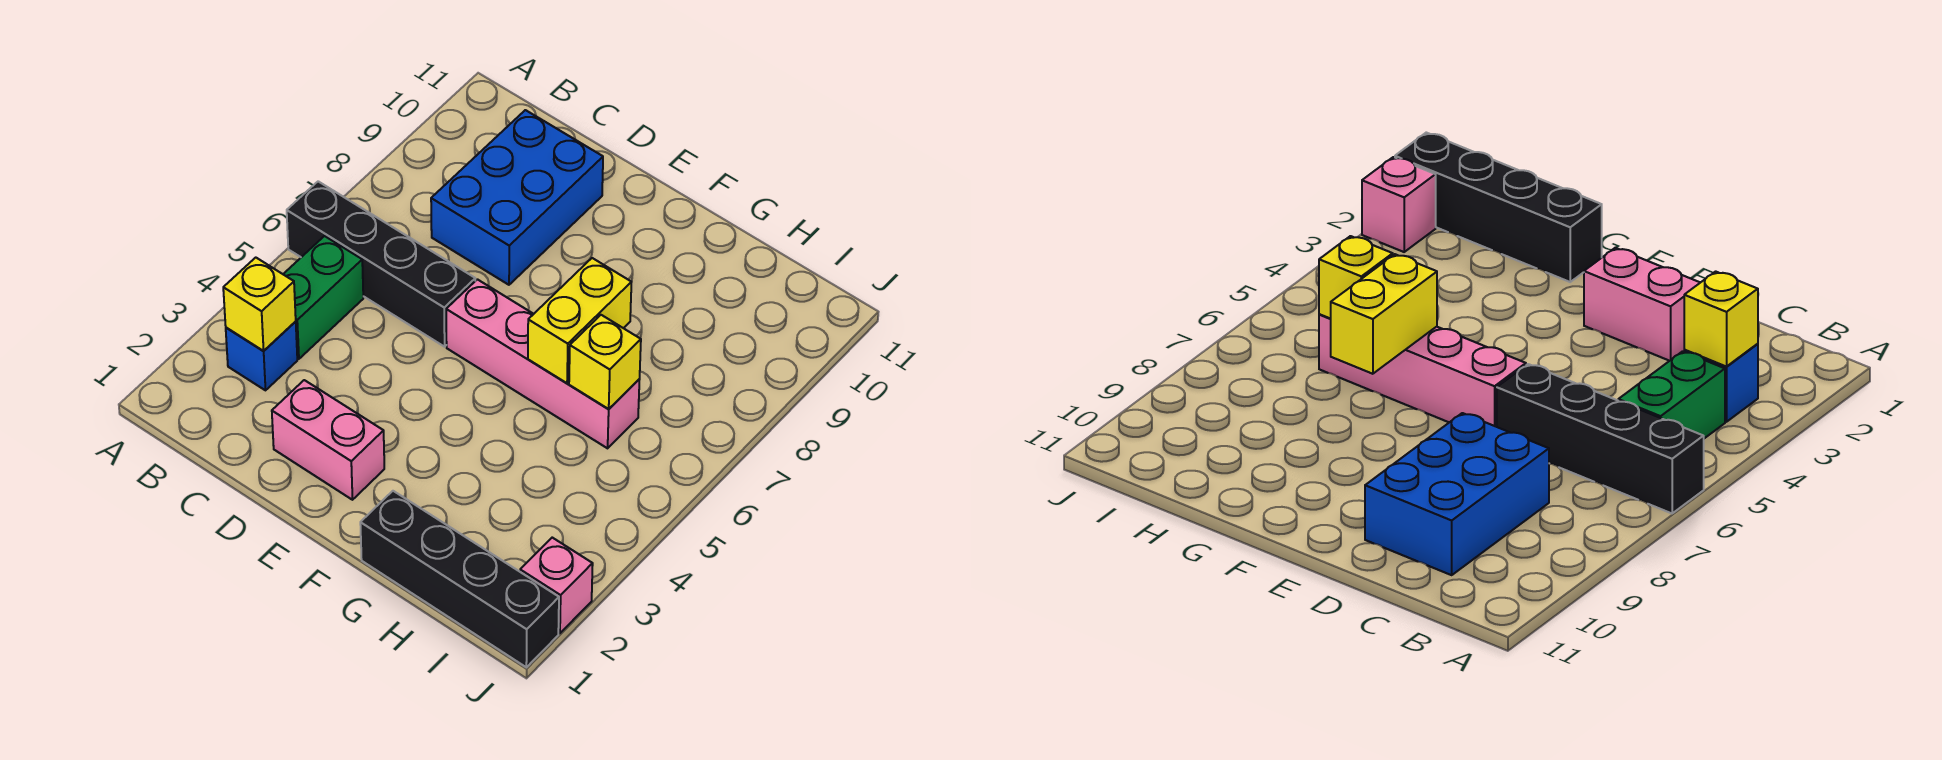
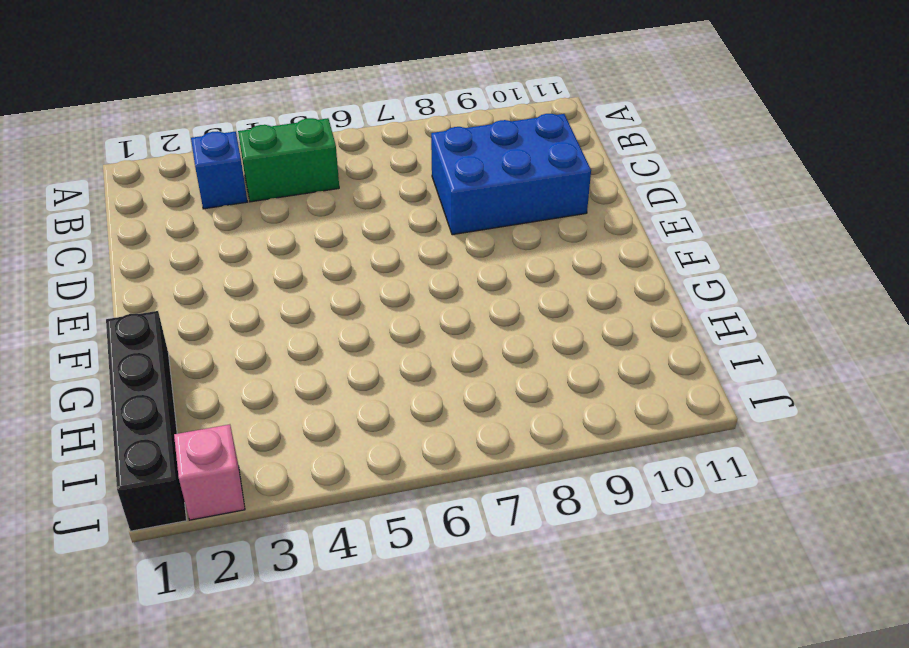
none -> black brick A6:D6 level 1
none -> pink brick D2:E2 level 1

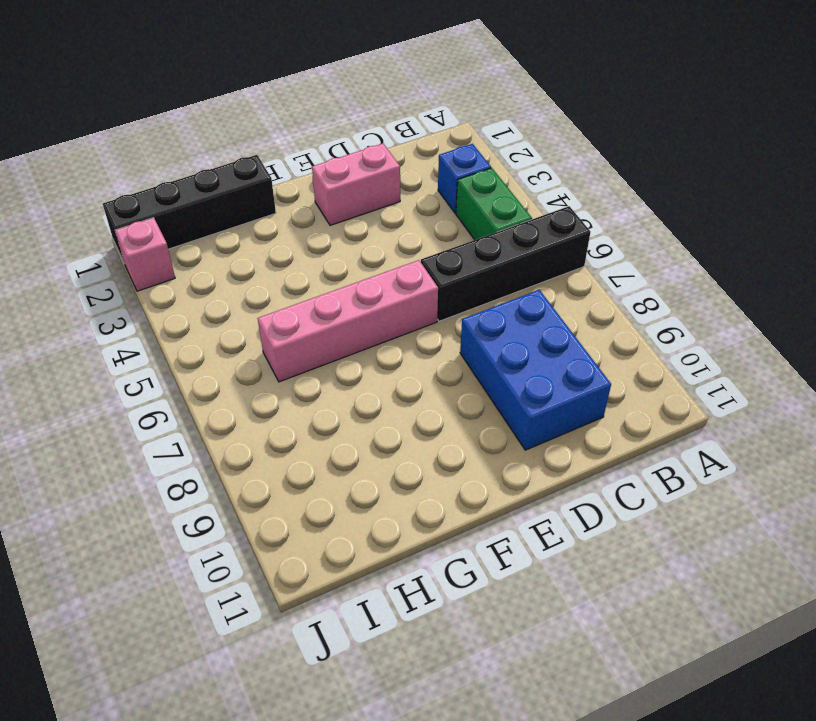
none -> yellow brick B3 level 2
none -> yellow brick G6:G7 level 2

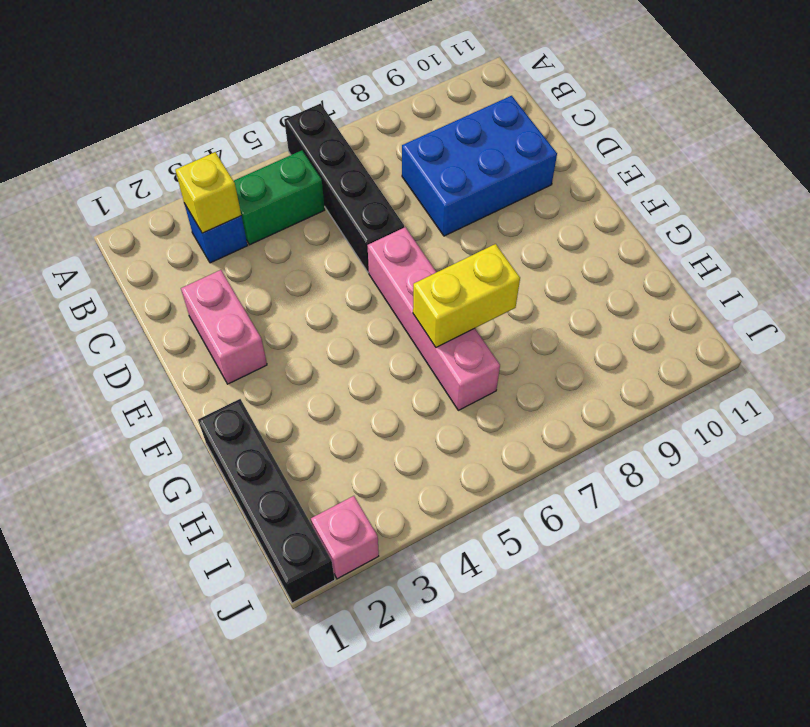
none -> yellow brick H6 level 2

